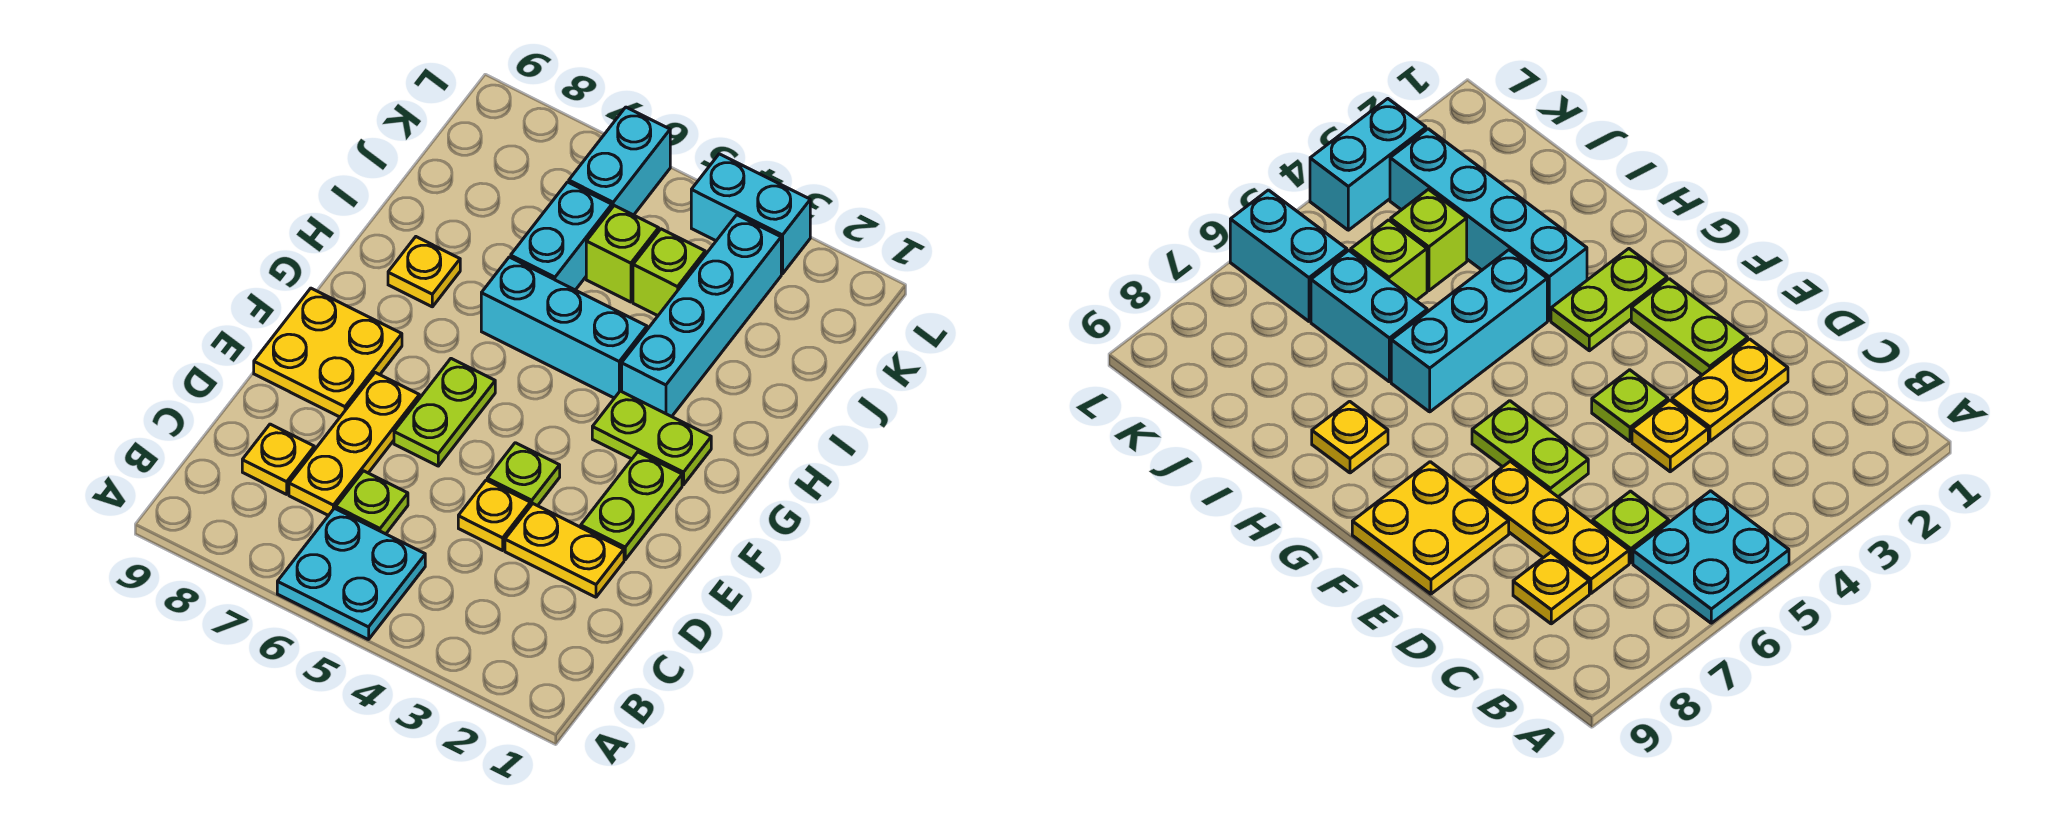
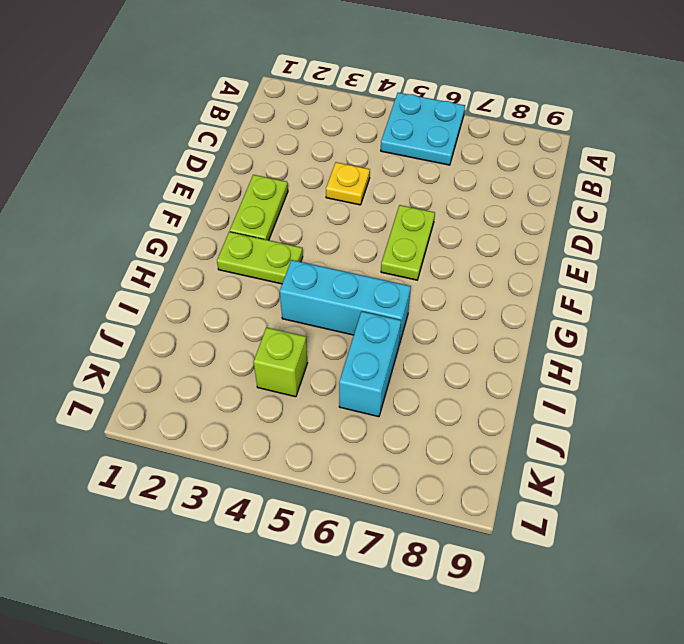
none -> lime plate C6 level 1
none -> yellow plate C7:E7 level 1
none -> yellow plate C8 level 1

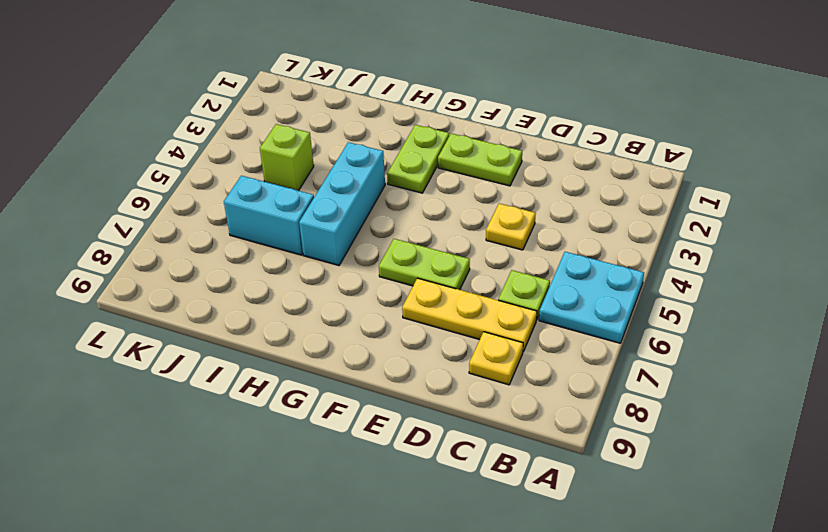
none -> yellow plate D2:D3 level 1
none -> lime plate E4 level 1
none -> yellow plate E8:F9 level 1

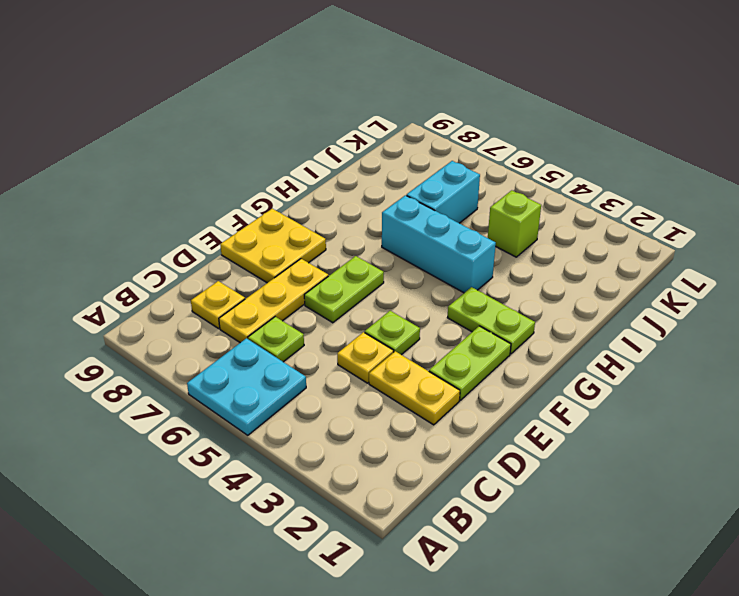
none -> cyan brick H3:K3 level 1
none -> yellow plate H8 level 1
none -> lime brick J5 level 1

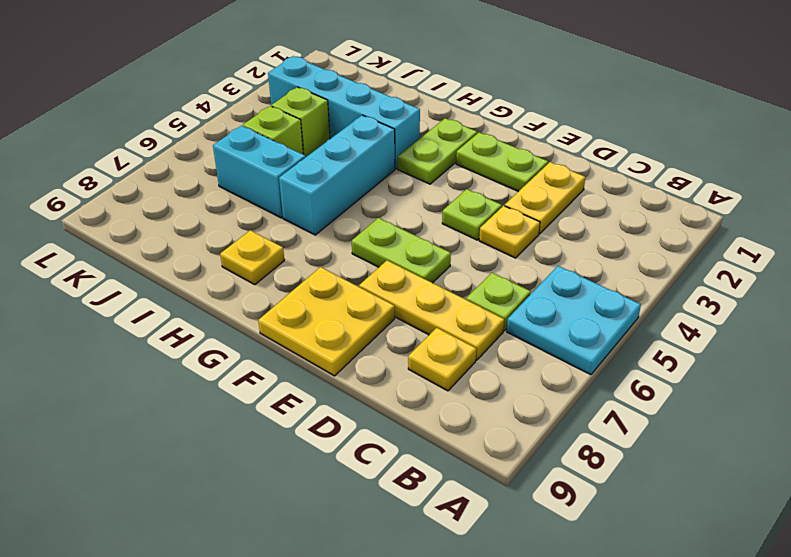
none -> cyan brick K6:L6 level 1
none -> cyan brick L3:L4 level 1

